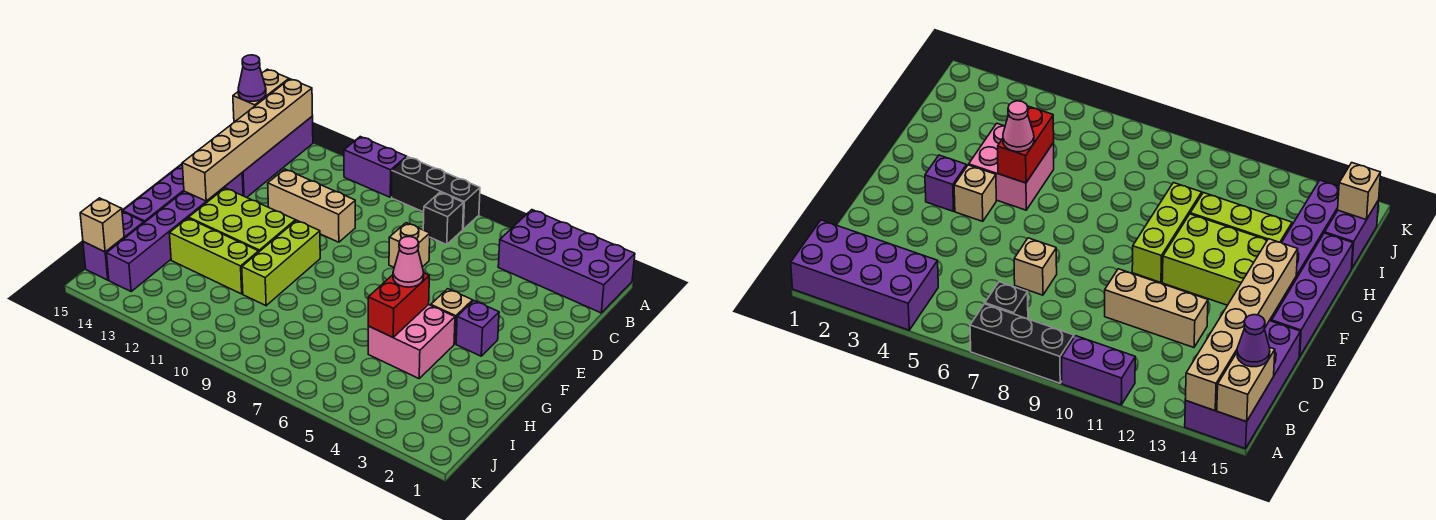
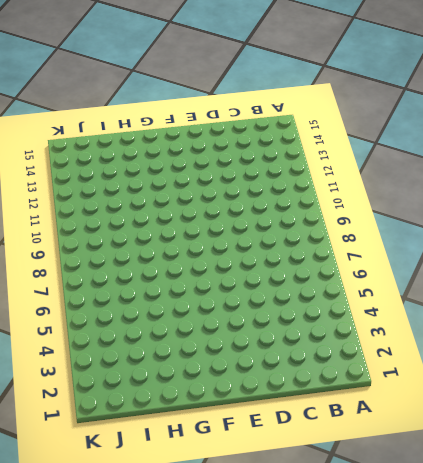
none -> purple brick A1:B4 level 1
none -> black brick A7:A9 level 1
none -> purple brick A10:A11 level 1

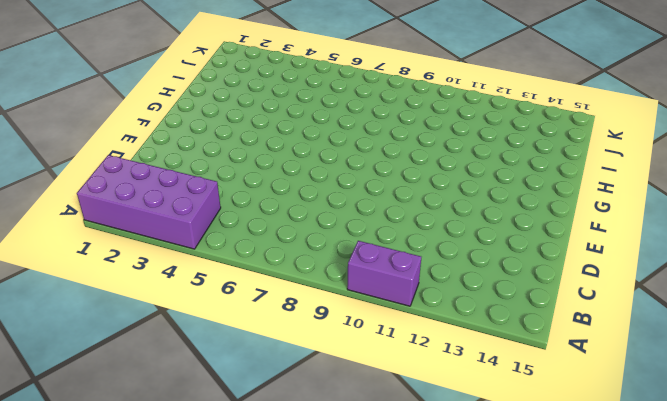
none -> black brick A7:A9 level 1
none -> purple brick A14:D15 level 1
none -> black brick B7 level 1

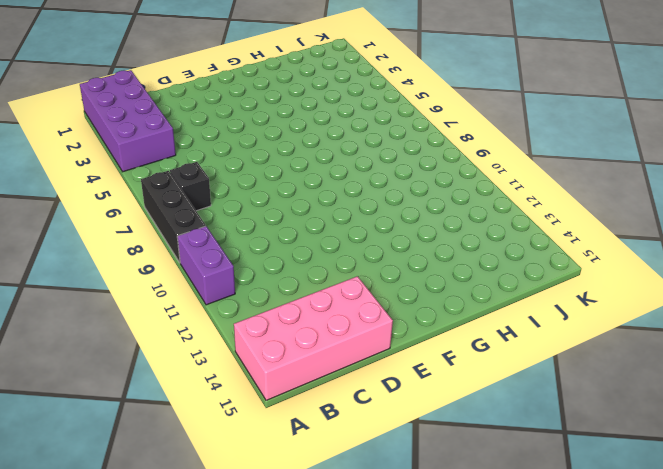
pink brick A14:D15 level 1 -> purple brick A14:D15 level 1
none -> tan brick D7 level 1
none -> tan brick D10:D12 level 1
none -> purple brick E14:J14 level 1

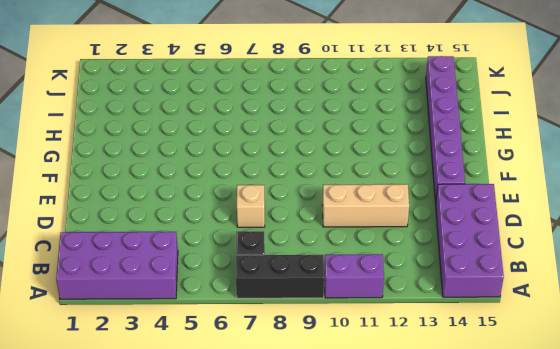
none -> purple brick E15:H15 level 1
none -> purple brick F3 level 1
none -> tan brick F4 level 1

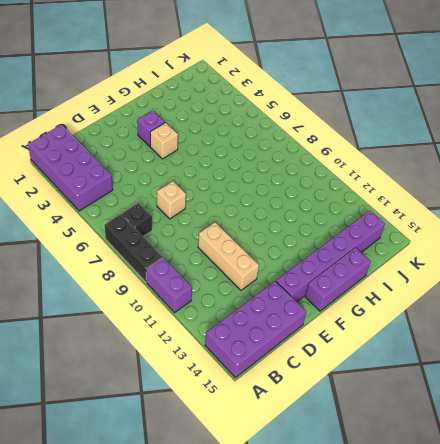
purple brick F15:H15 level 1 -> purple brick E15:H15 level 1
none -> lime brick F10:H10 level 1
none -> lime brick F11:G13 level 1
none -> pink brick G4:H5 level 1

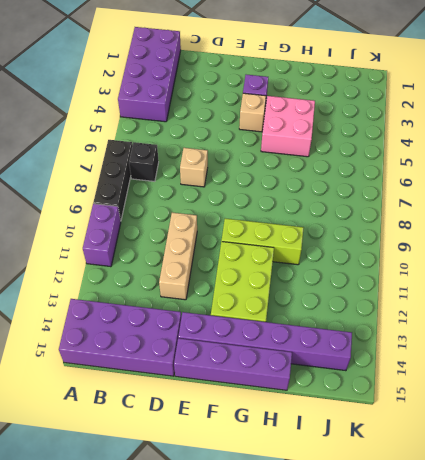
none -> lime brick H11:H13 level 1
none -> purple brick I15:J15 level 1
none -> tan brick A14:F14 level 2

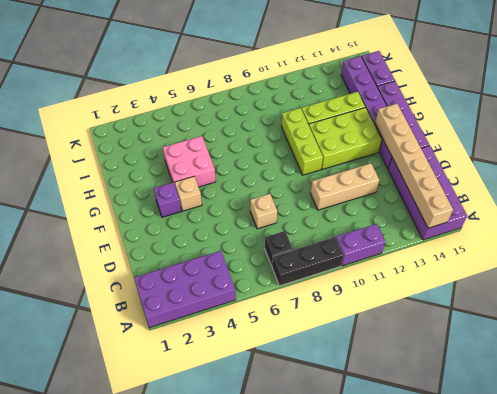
none -> tan brick A15:B15 level 2
none -> red brick G5:H5 level 2
none -> tan brick J15 level 2

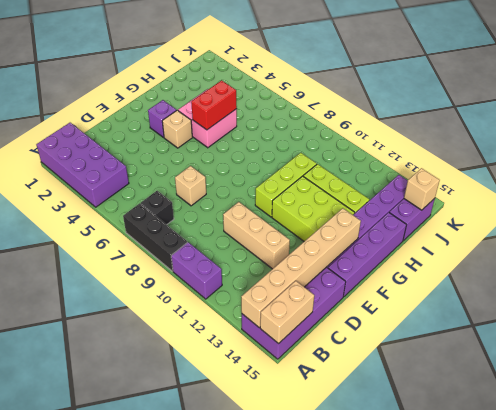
none -> purple cone B15 level 3
none -> pink cone G5 level 3

